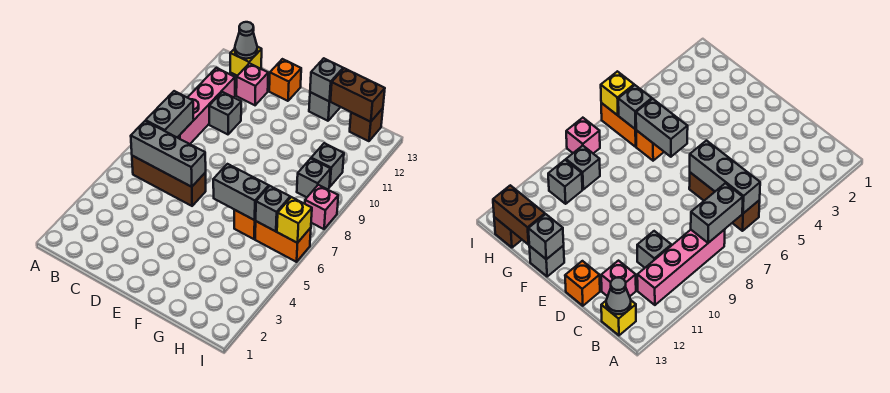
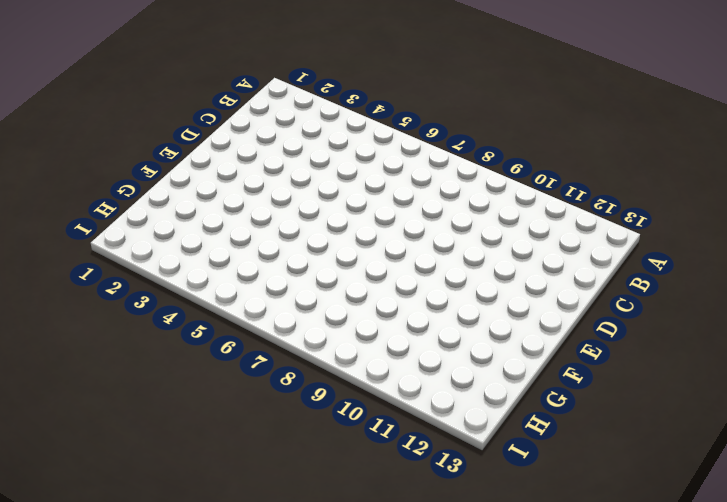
none -> brown brick B6:D6 level 1
none -> pink brick B8:B11 level 1
none -> yellow brick B13 level 1

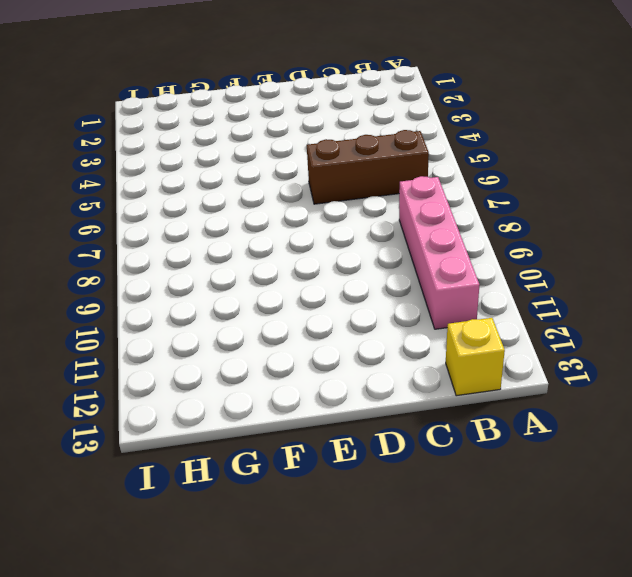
none -> grey brick C10 level 1
none -> pink brick C12 level 1
none -> orange brick D13 level 1

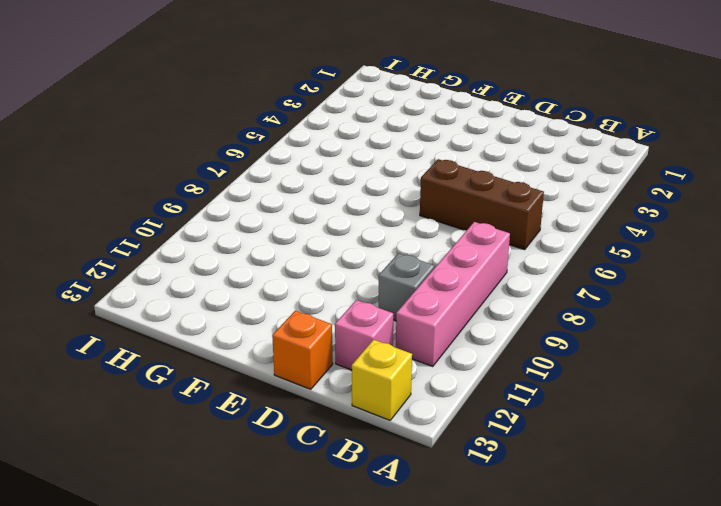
none -> grey brick F13 level 1
none -> orange brick G6 level 1
none -> orange brick H6:I6 level 1

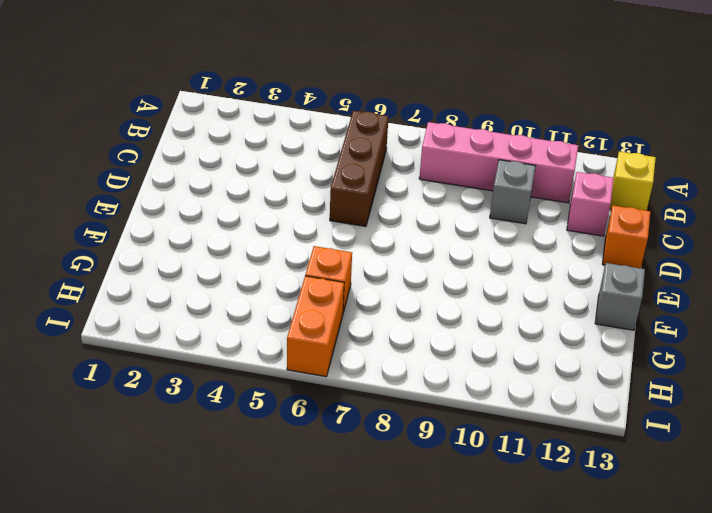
none -> grey brick H9 level 1
none -> grey brick H10 level 1
none -> brown brick H13 level 1

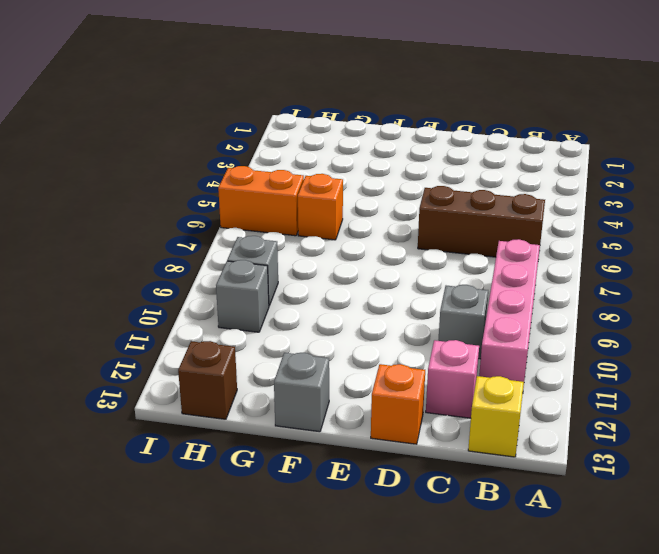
none -> pink brick I8 level 1
none -> grey brick B6:D6 level 2
none -> grey brick B7:B8 level 2

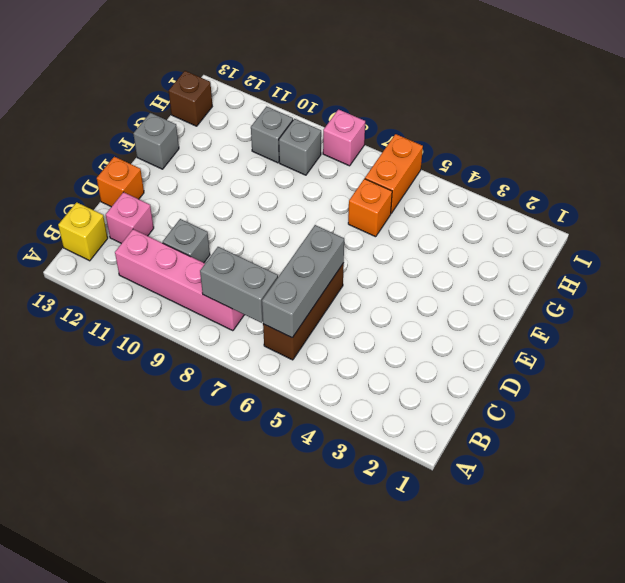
none -> grey cone B13 level 2
none -> grey brick F6:G6 level 2
none -> grey brick F13 level 2

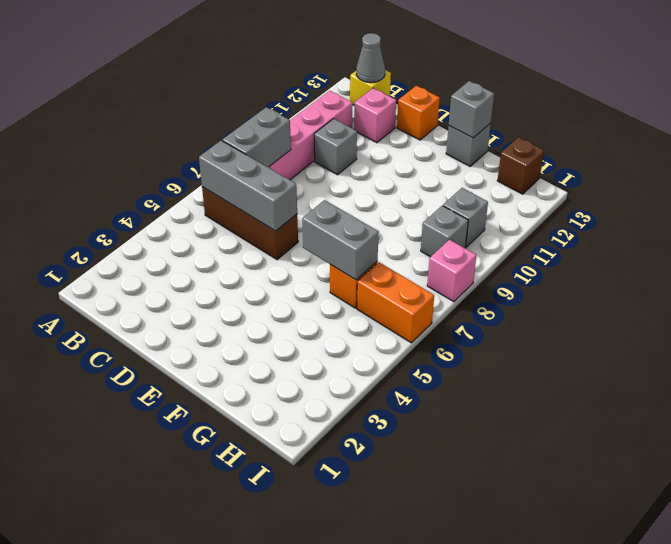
none -> brown brick G13:H13 level 2
none -> grey brick H6 level 2
none -> yellow brick I6 level 2

